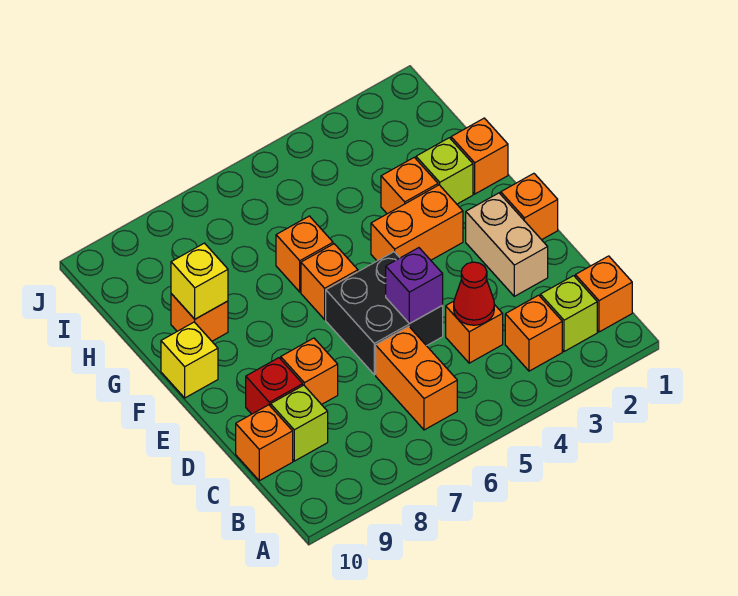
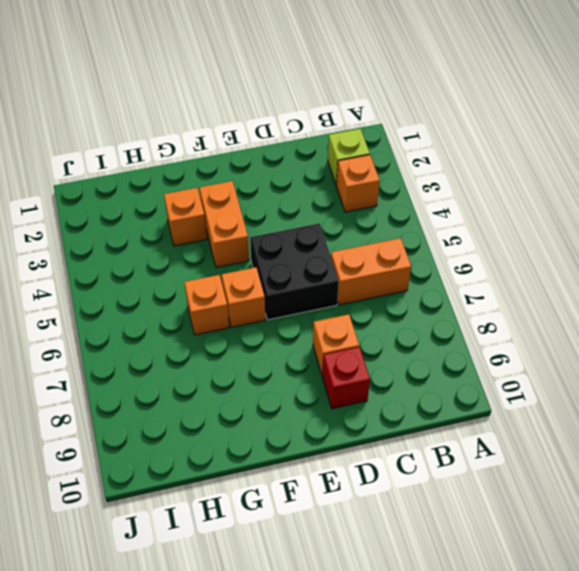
none -> orange brick B1 level 1
none -> orange brick C4 level 1
none -> lime brick C9 level 1

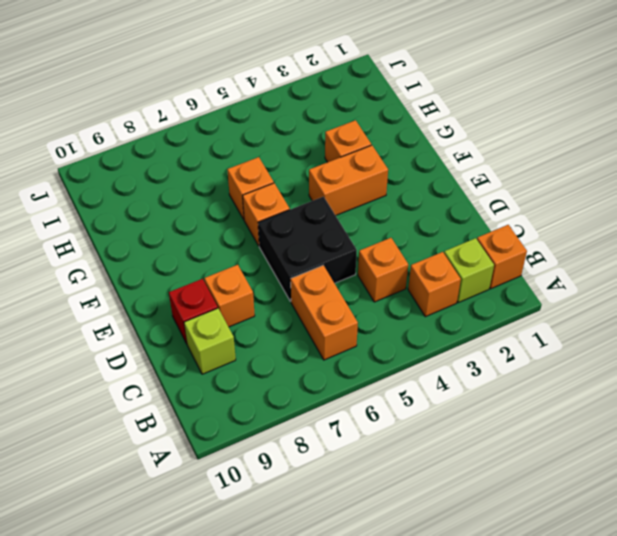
none -> orange brick C10 level 1
none -> tan brick D2:E2 level 1
none -> orange brick E1 level 1

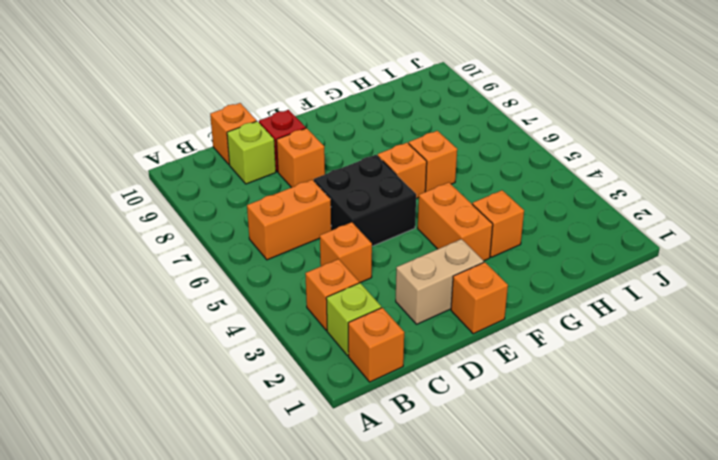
none -> yellow brick F10 level 1
none -> orange brick G1 level 1
none -> lime brick G2 level 1

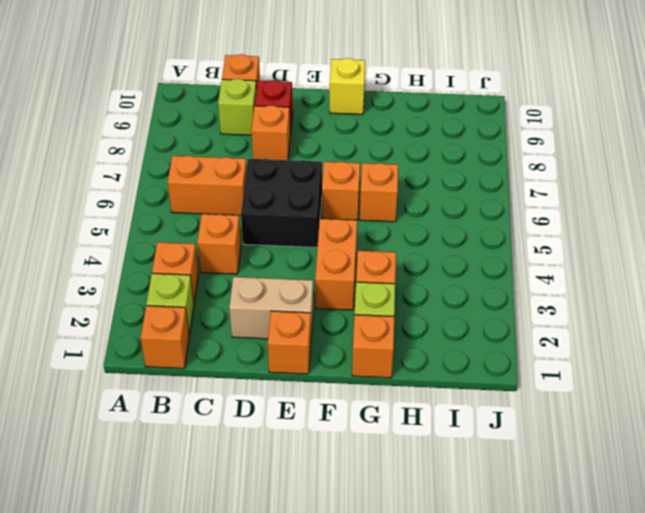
none -> orange brick G9 level 1
none -> red cone C4 level 2
none -> purple brick D5 level 2

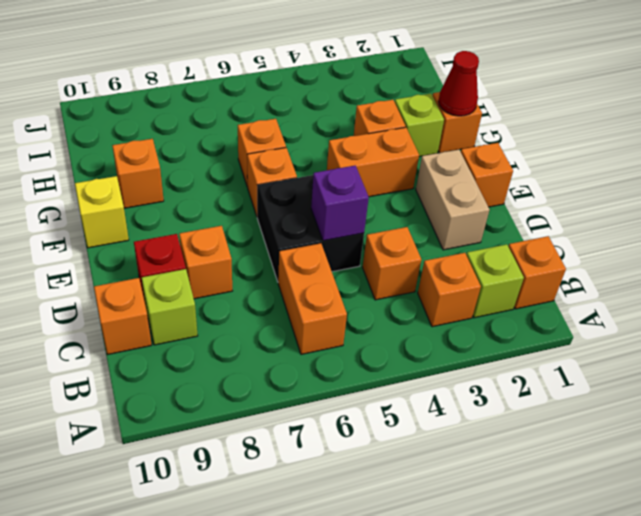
red cone G1 level 2 -> red cone C4 level 2
none -> yellow brick G9 level 2

